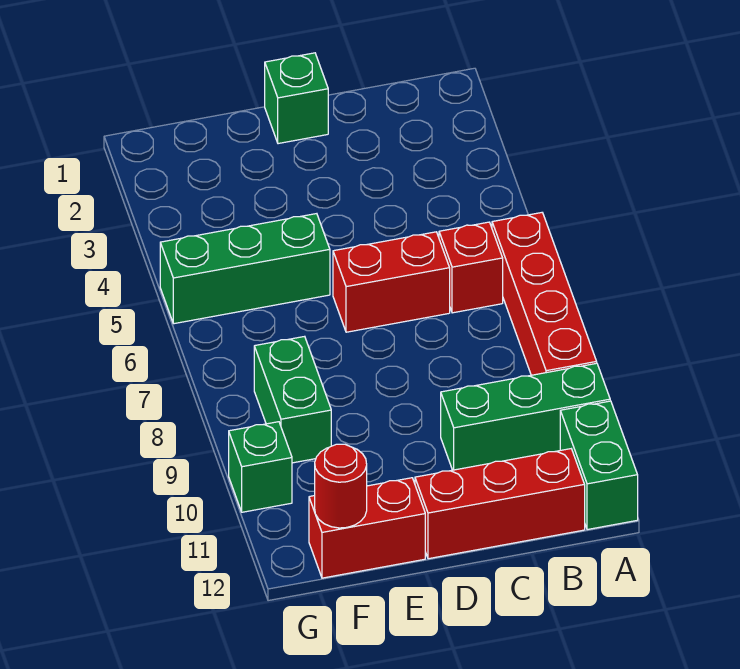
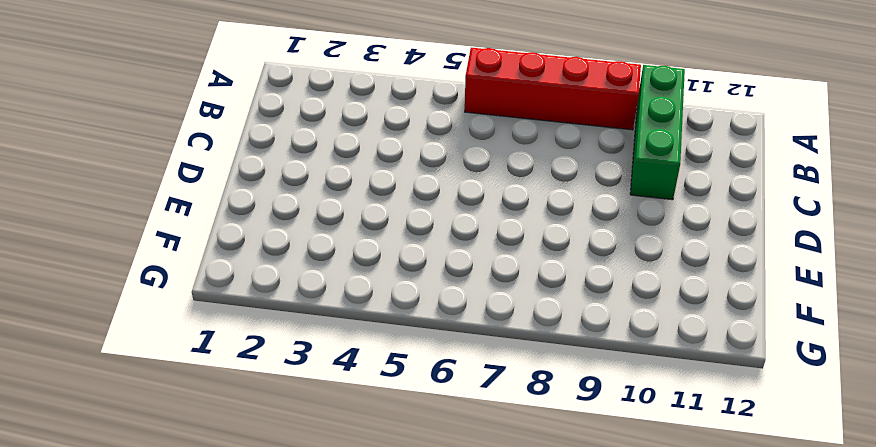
none -> green brick A11:A12 level 1
none -> red brick B6 level 1
none -> red brick B12:D12 level 1

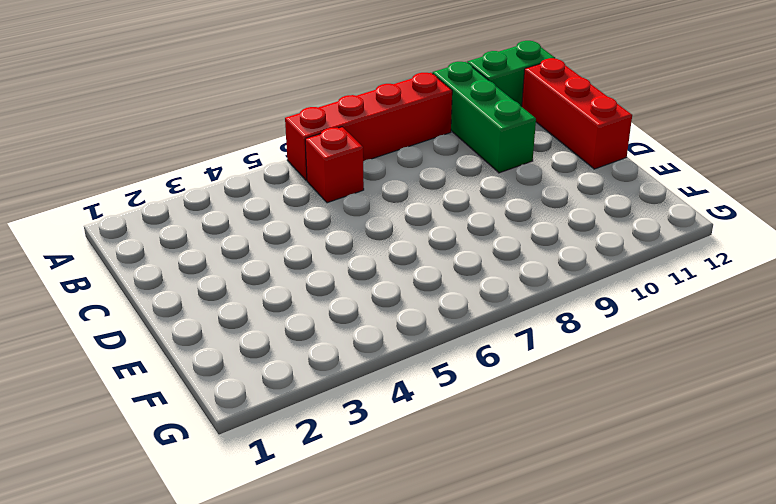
none -> red brick C6:D6 level 1
none -> green brick D1 level 1
none -> green brick E5:G5 level 1

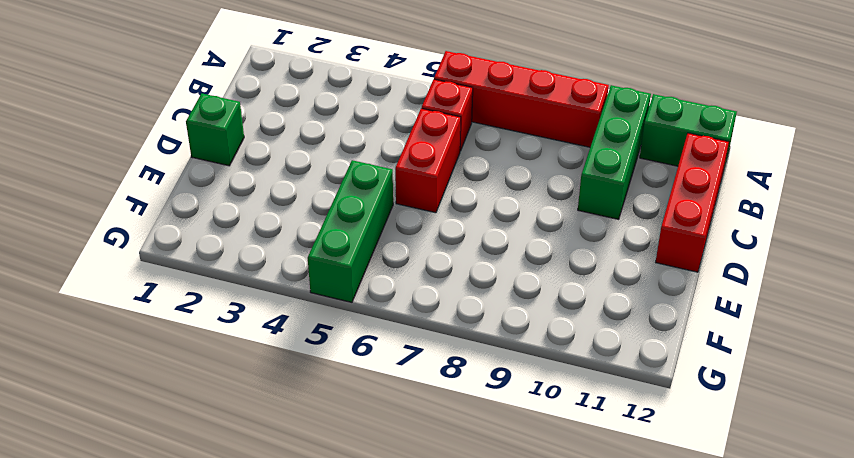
none -> red brick E12:F12 level 1
none -> green brick F8:F9 level 1
none -> green brick G10 level 1

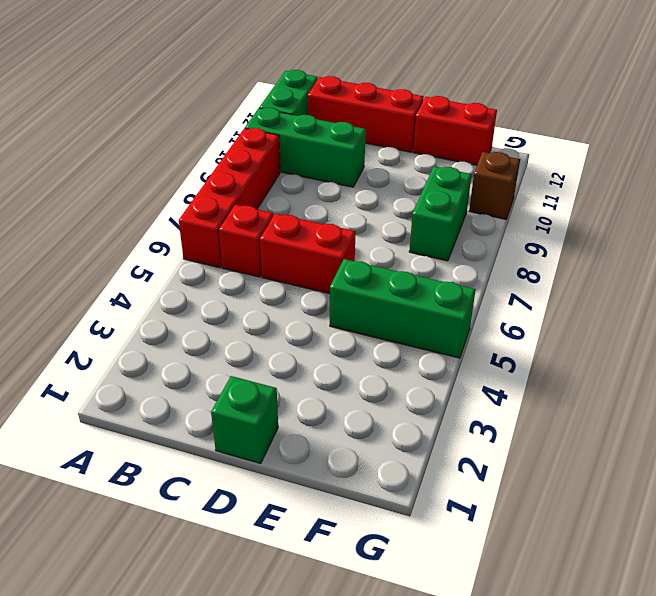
brown brick G10 level 1 -> green brick G10 level 1
none -> red round brick F12 level 2

